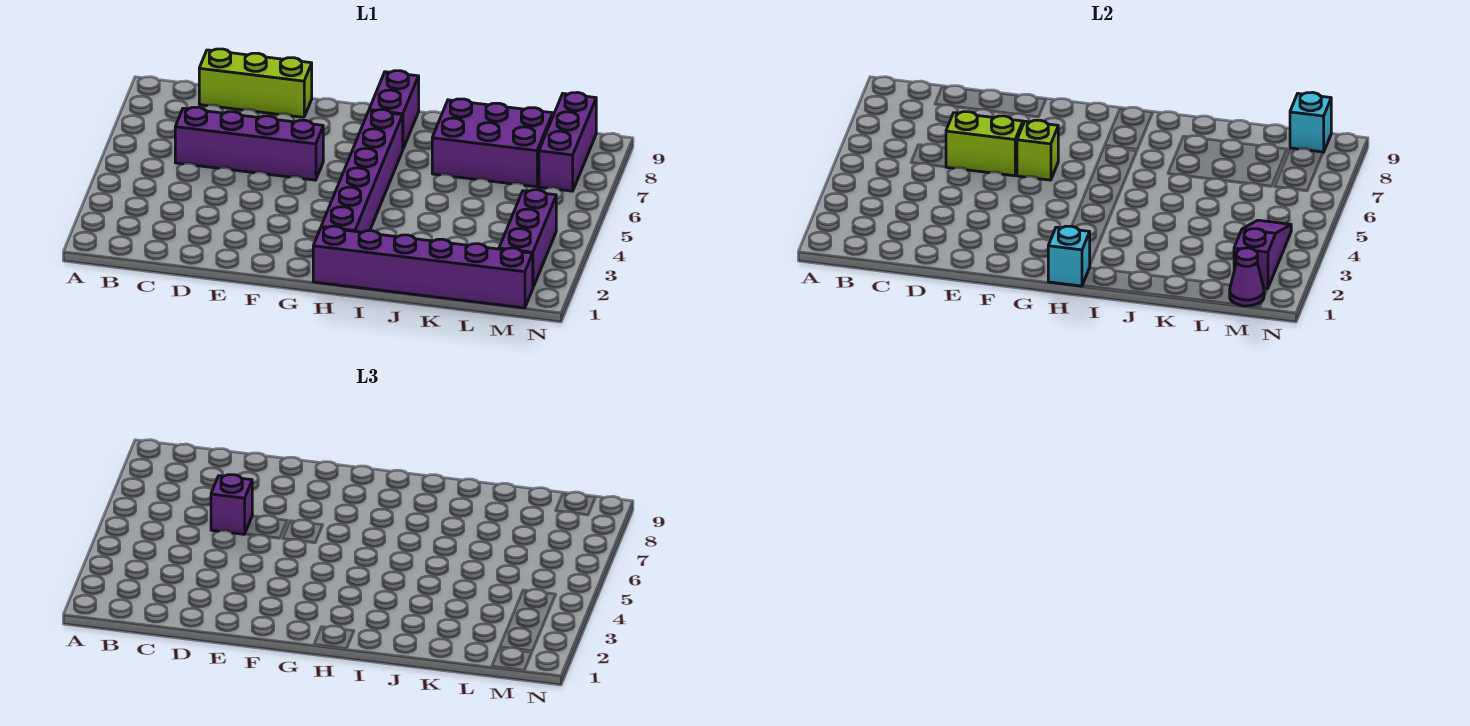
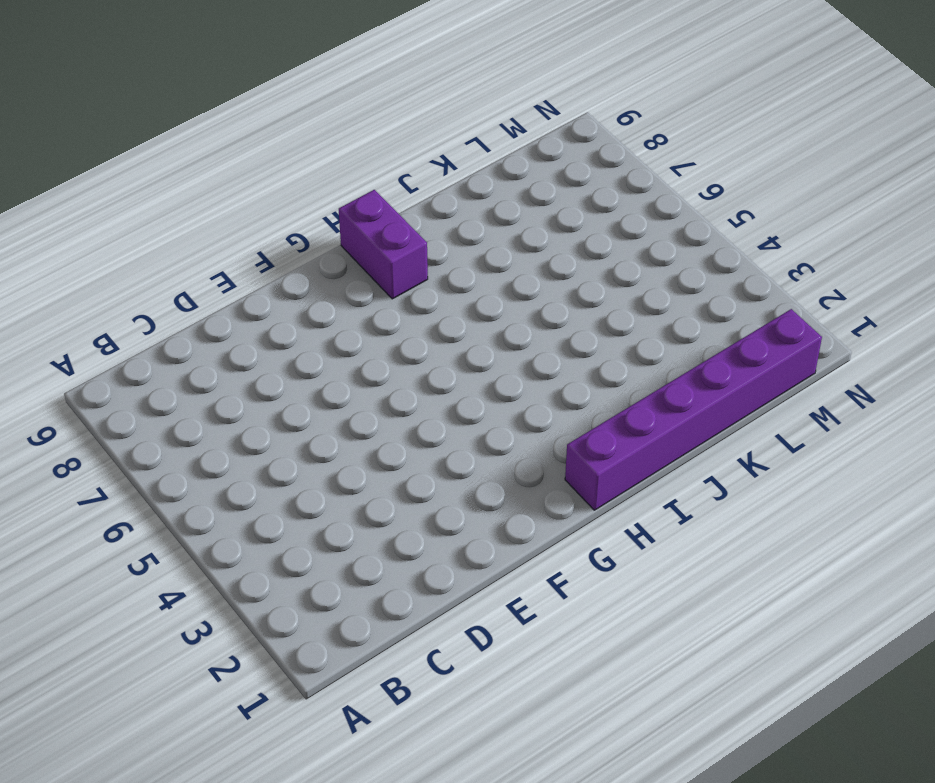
none -> purple brick C6:F6 level 1
none -> lime brick C9:E9 level 1
none -> purple brick H2:H7 level 1

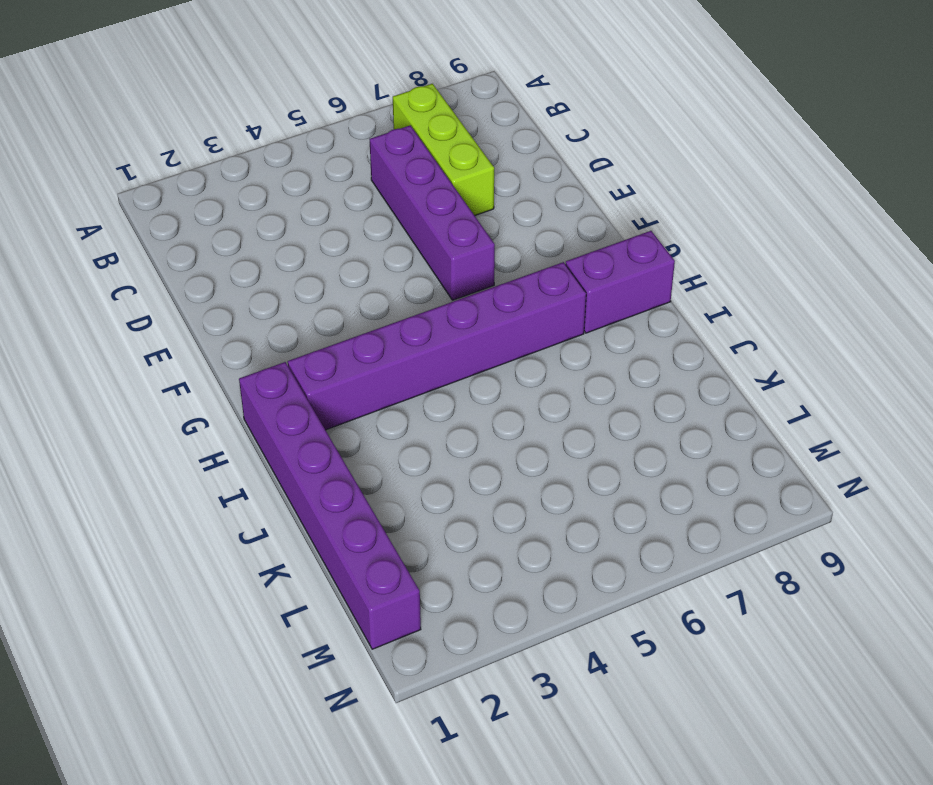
lime brick B7:D7 level 1 -> lime brick C9:E9 level 1
none -> purple brick J7:L8 level 1
none -> purple brick M2:M4 level 1
none -> purple brick M7:M9 level 1

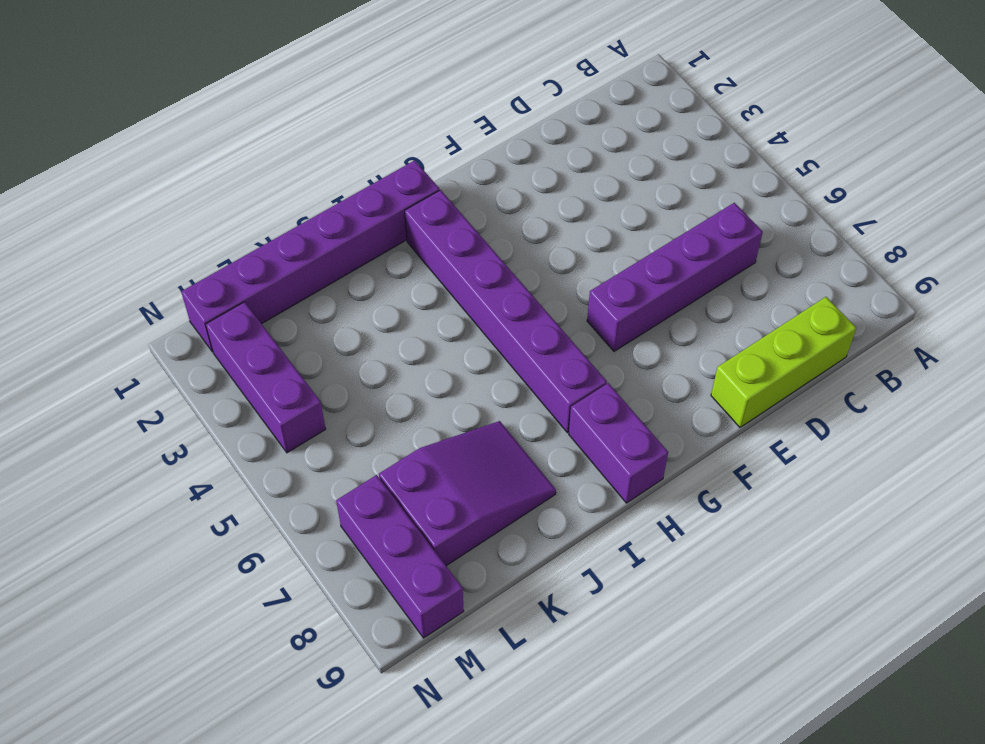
purple slope J7:L8 level 1 top L -> purple brick J7:L8 level 1
none -> lime brick D6:E6 level 2
none -> lime brick F6 level 2
none -> cyan brick H1 level 2

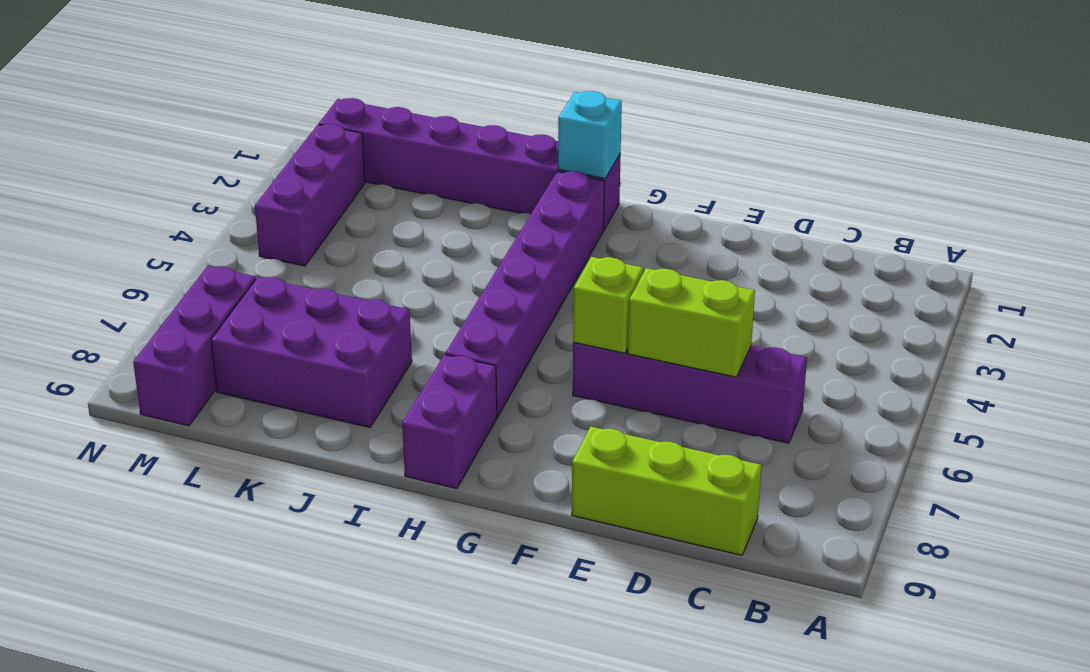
none -> purple cone M1 level 2
none -> purple slope M2:M4 level 2 top 2
none -> cyan brick M9 level 2

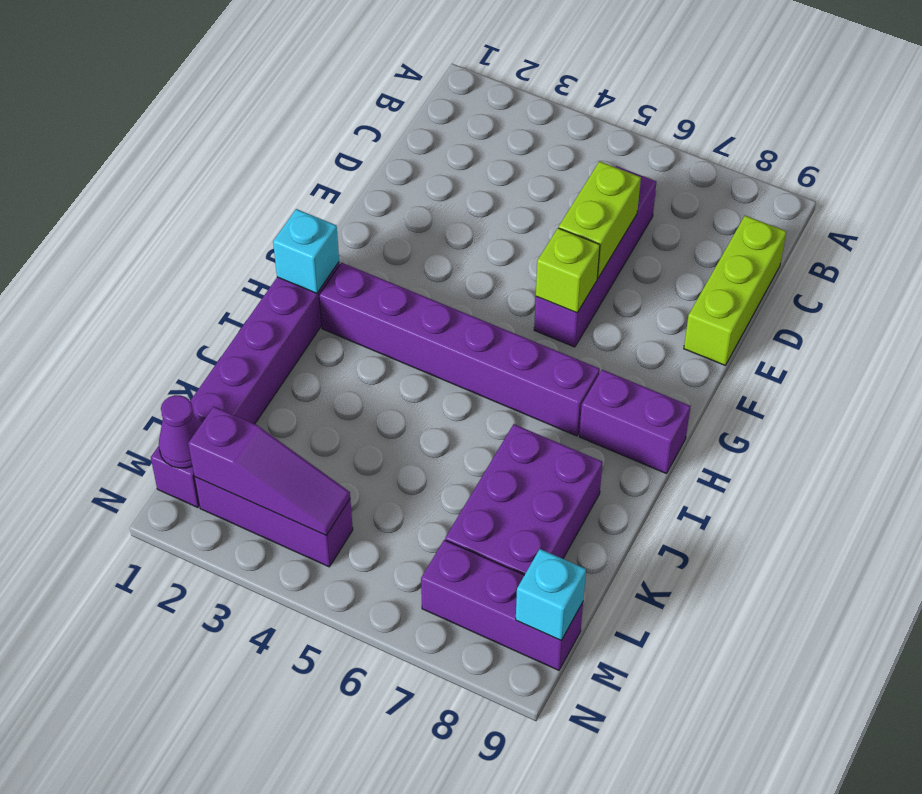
none -> purple brick D6 level 3

